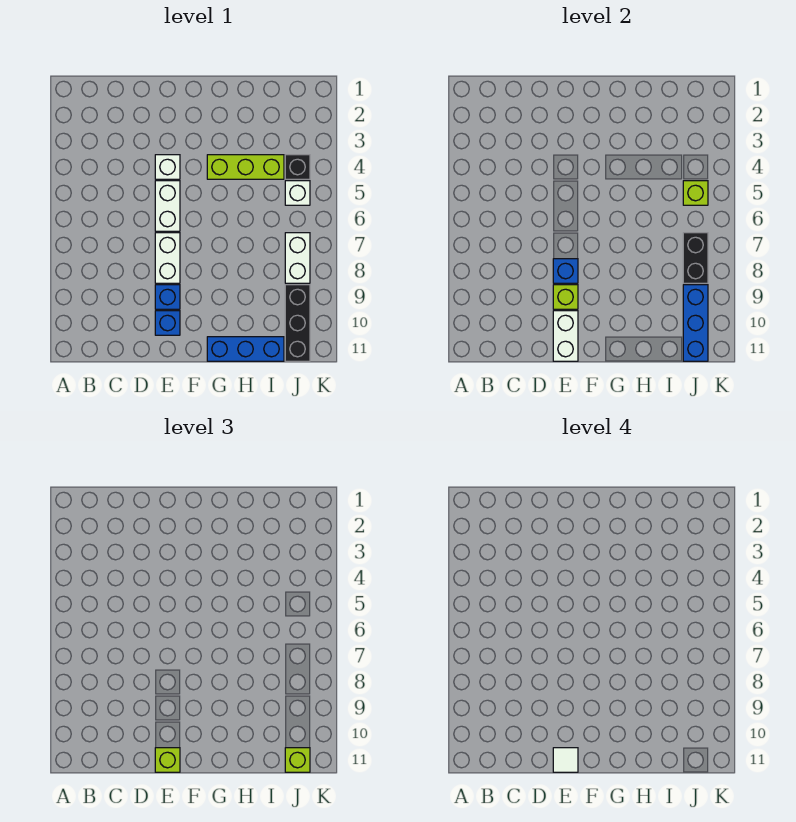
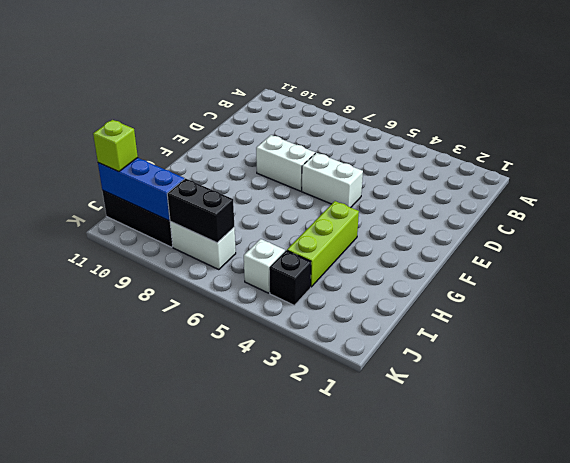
none -> white brick E4 level 1
none -> blue brick E9 level 1
none -> blue brick E10 level 1

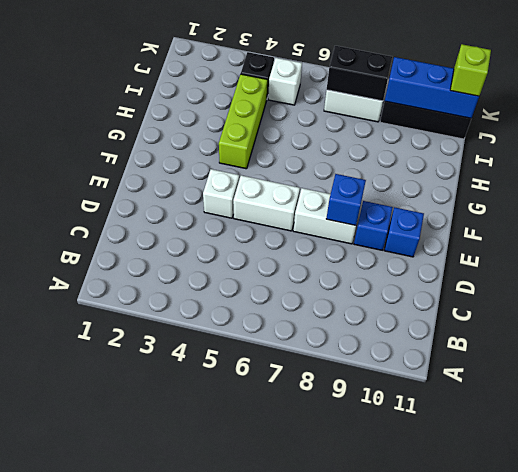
none -> blue brick G11:I11 level 1
none -> lime brick E9 level 2
none -> white brick E10:E11 level 2

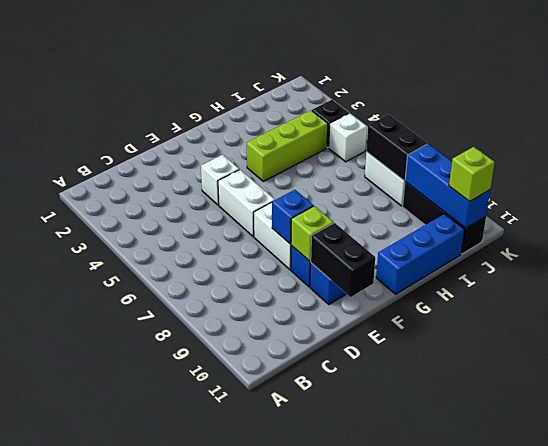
black brick E10:E11 level 2 -> white brick E10:E11 level 2
none -> lime brick J5 level 2
none -> lime brick E11 level 3
none -> white tile E11 level 4

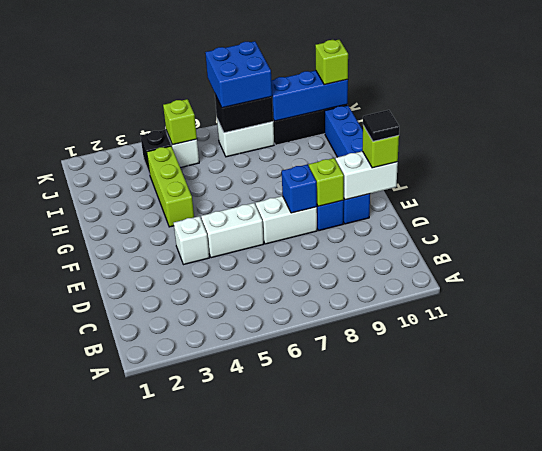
black tile E11 level 4 -> white tile E11 level 4
blue brick J7:K8 level 3 -> none

